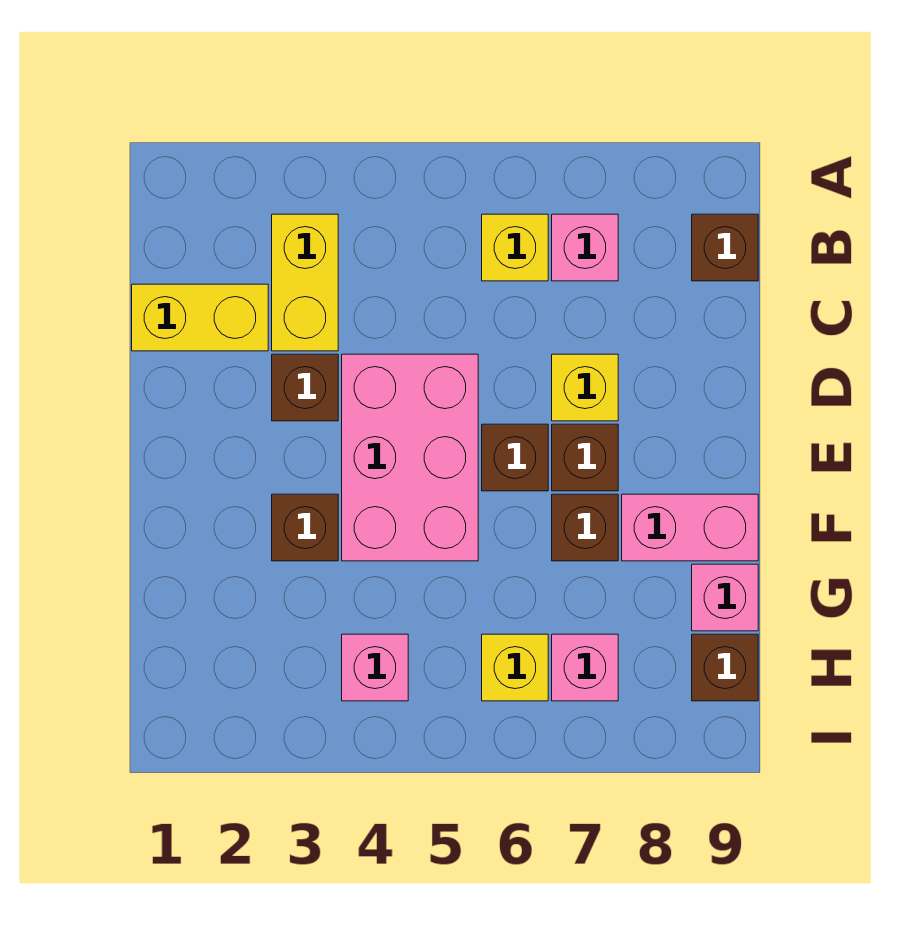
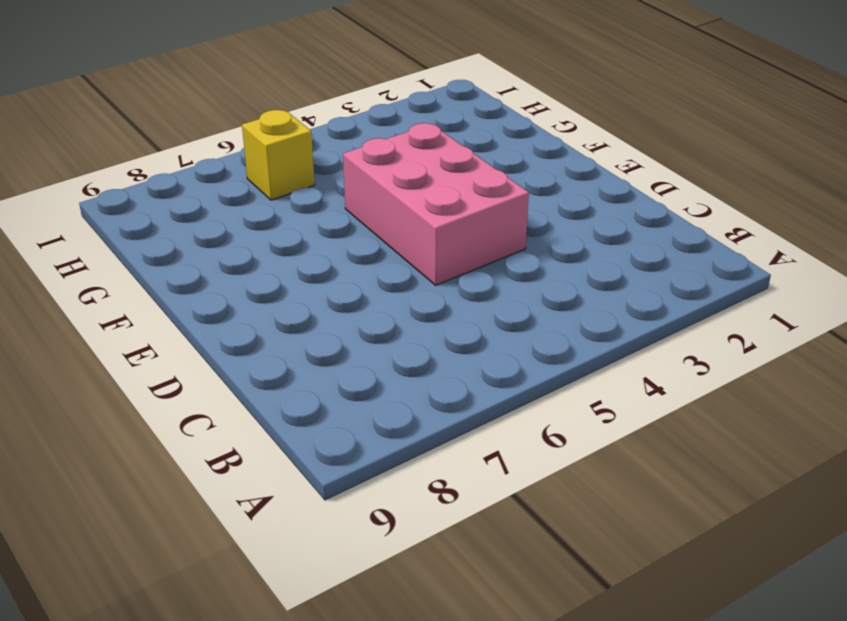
none -> yellow brick B3:C3 level 1
none -> yellow brick B6 level 1
none -> pink brick B7 level 1

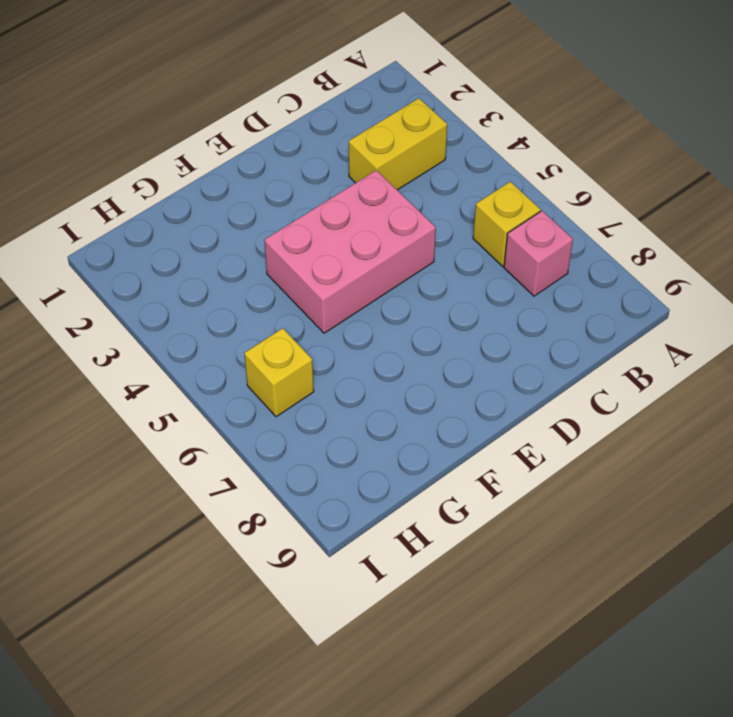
none -> brown brick B9 level 1
none -> yellow brick C1:C2 level 1
none -> brown brick D3 level 1

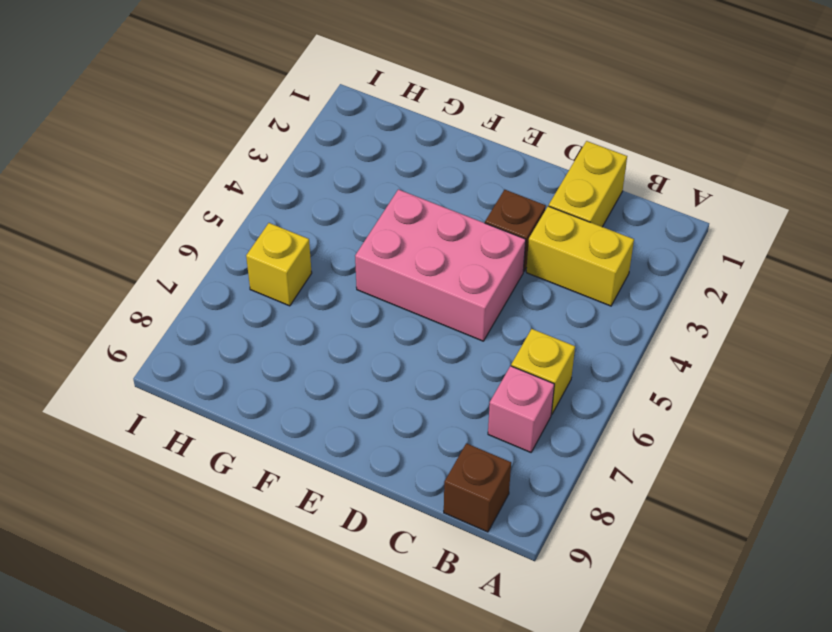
none -> yellow brick D7 level 1
none -> brown brick E6 level 1
none -> brown brick E7 level 1

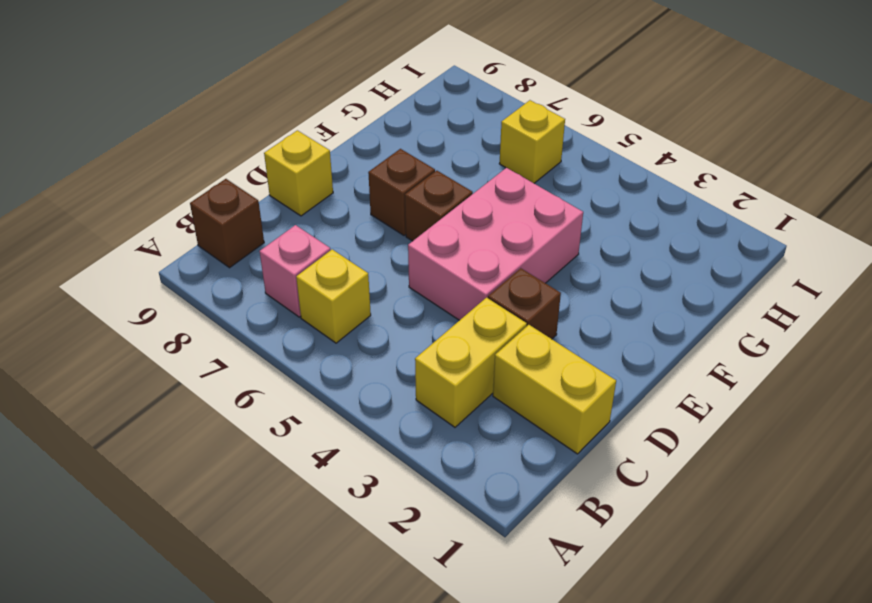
yellow brick D9 level 1 -> yellow brick D7 level 1
none -> brown brick F3 level 1
none -> brown brick F7 level 1
none -> pink brick F8:F9 level 1

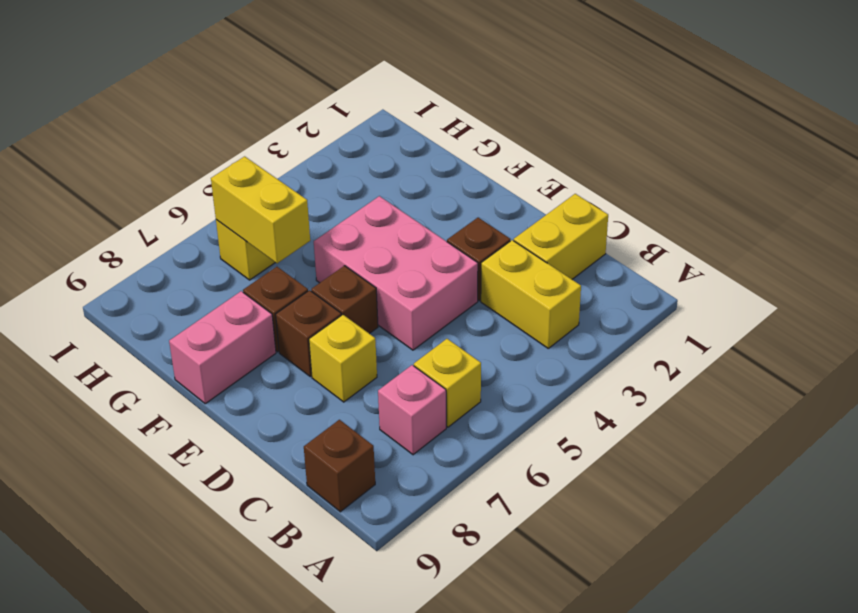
yellow brick G6:H6 level 2 -> none
none -> brown brick F3 level 1
none -> pink brick G9 level 1
none -> pink brick H4 level 1

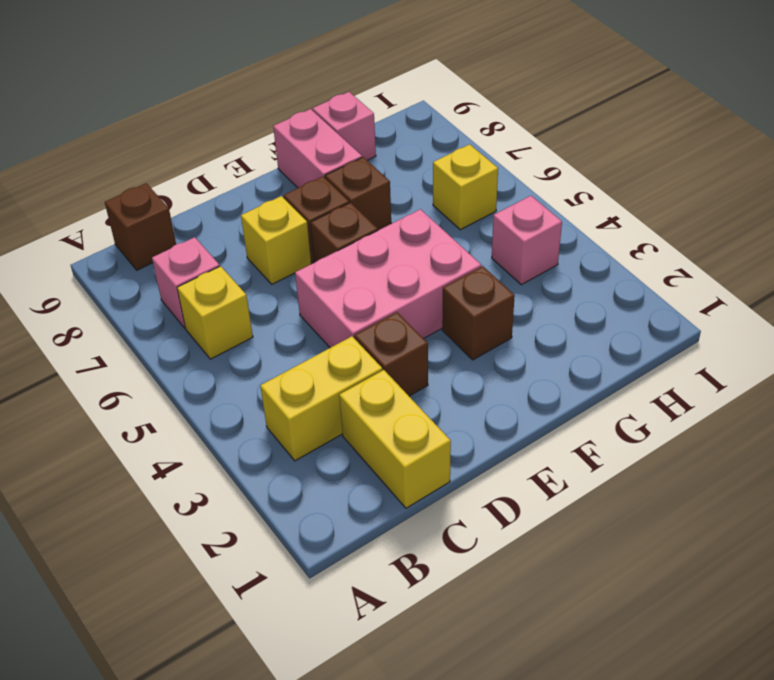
none -> pink brick H7 level 1
none -> brown brick H9 level 1

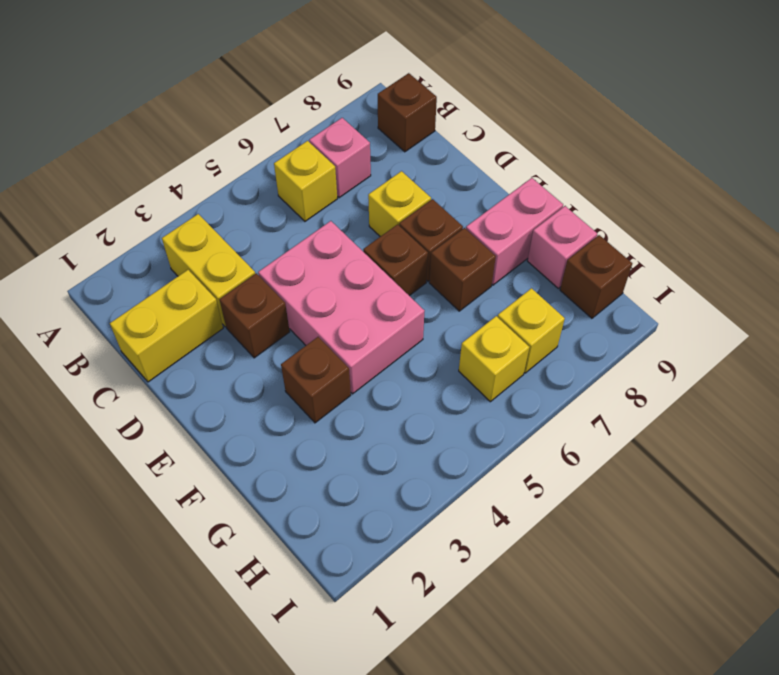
yellow brick H7 level 1 -> pink brick H7 level 1
none -> pink brick H4 level 1

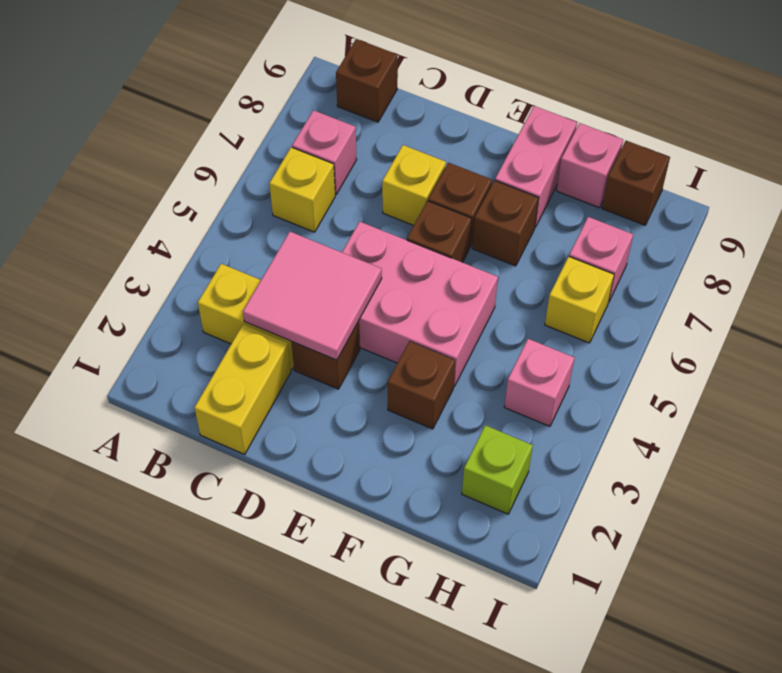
pink tile C3:D4 level 2 -> none
lime brick H2 level 1 -> none

